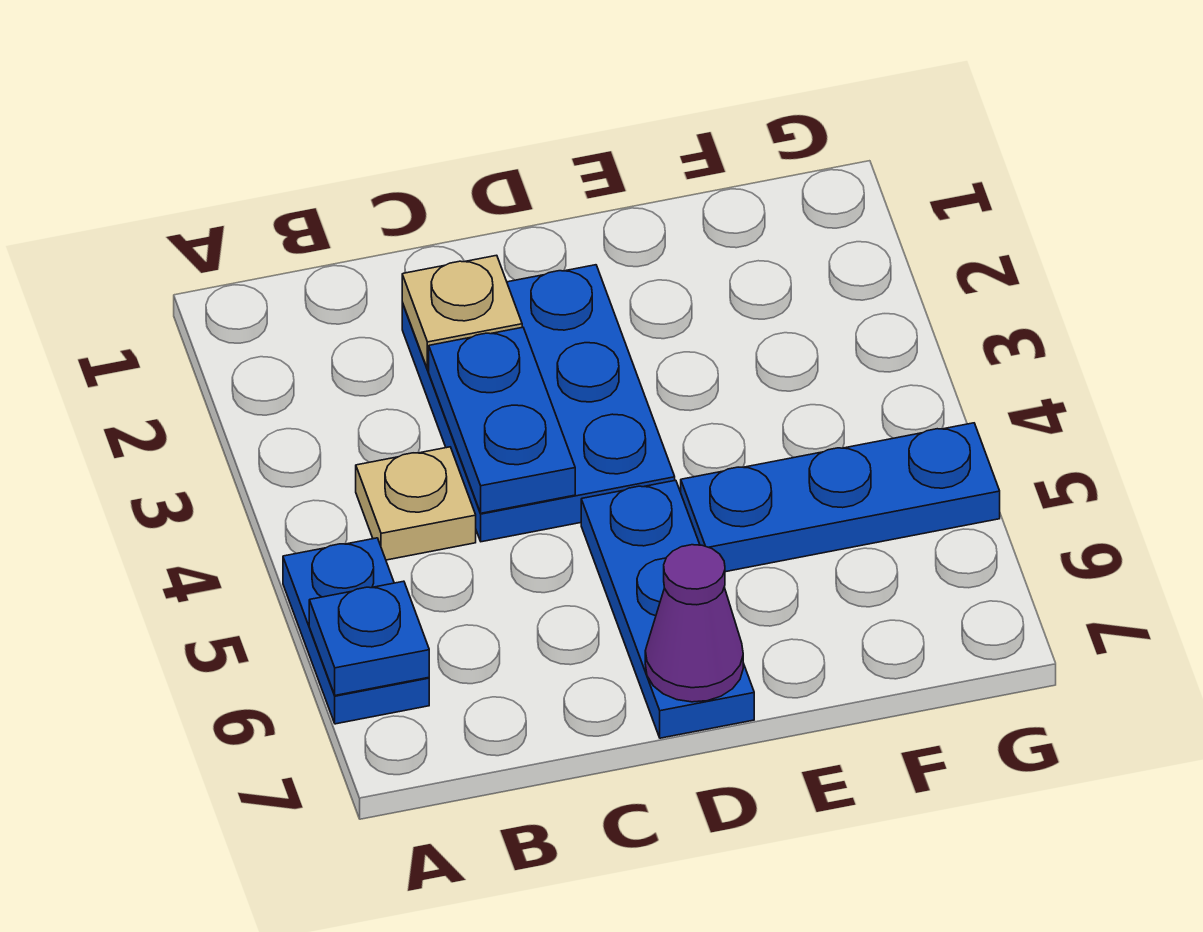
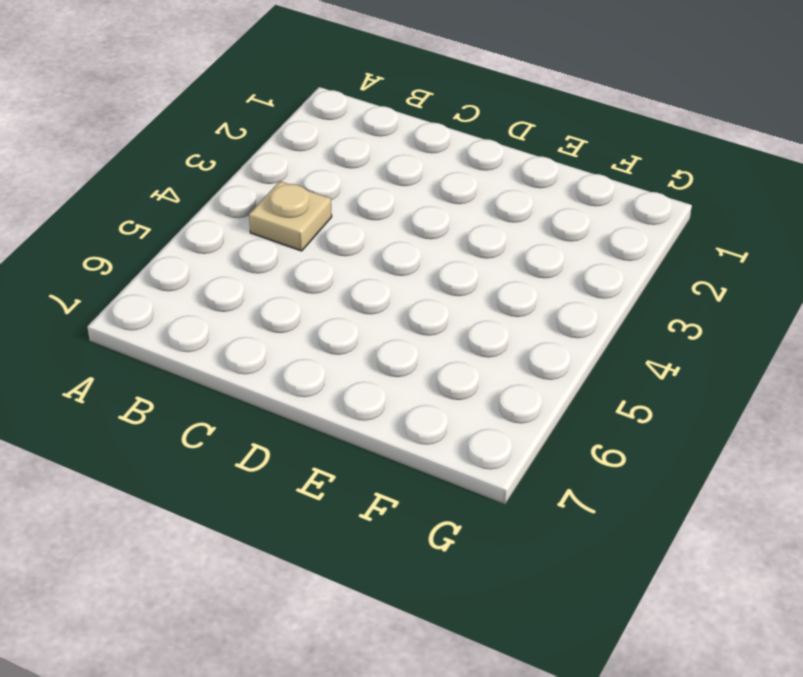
none -> blue plate A5:A6 level 1
none -> blue plate C2:D4 level 1

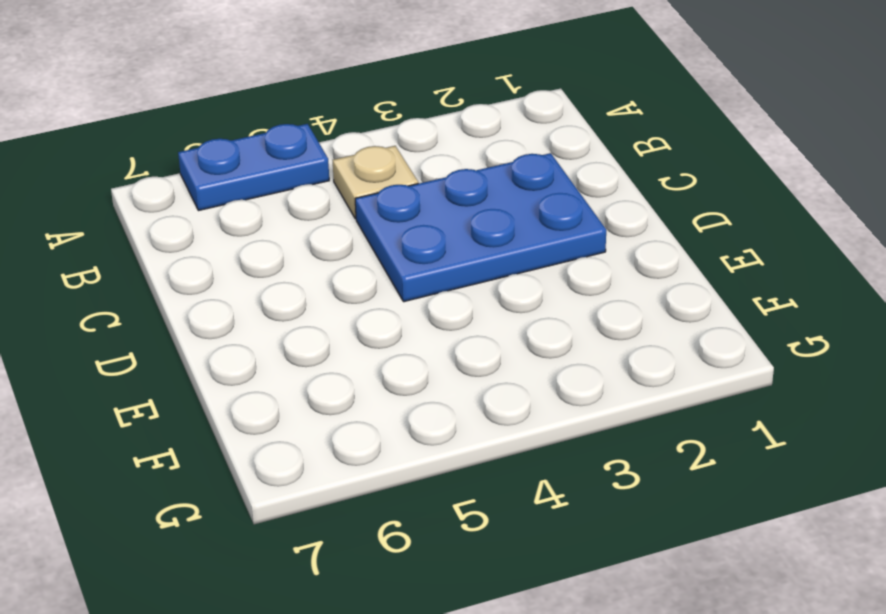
none -> blue plate D5:D7 level 1
none -> blue plate E5:G5 level 1

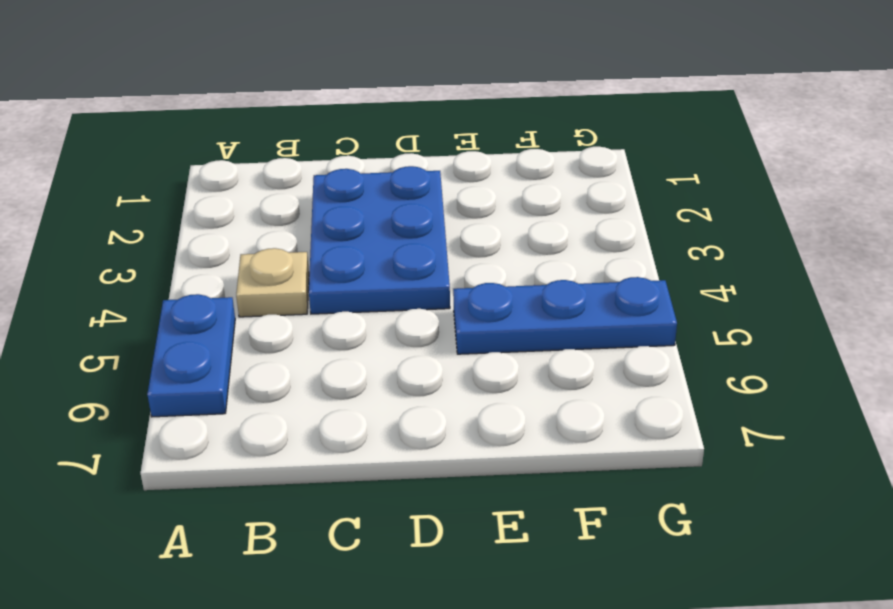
none -> blue plate D5:D7 level 1
none -> blue plate A6 level 2

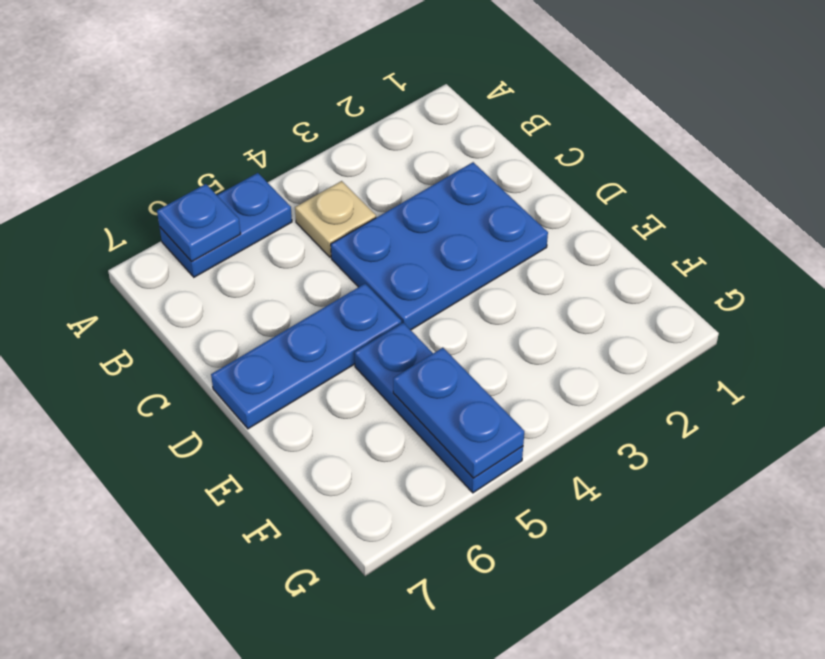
blue plate F5:G5 level 2 -> blue plate C3:C4 level 2
none -> tan plate C2 level 2
none -> purple cone D7 level 2

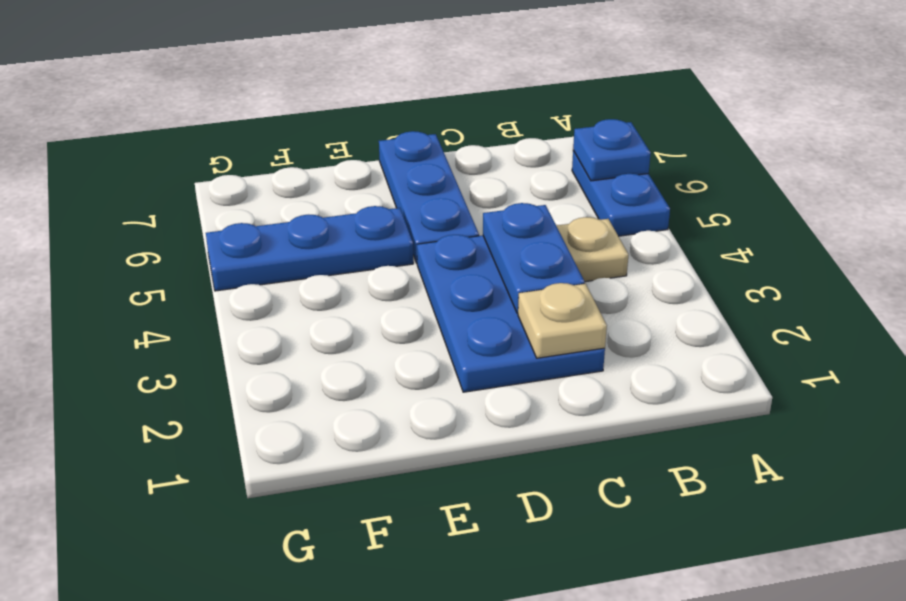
none -> purple cone D7 level 2

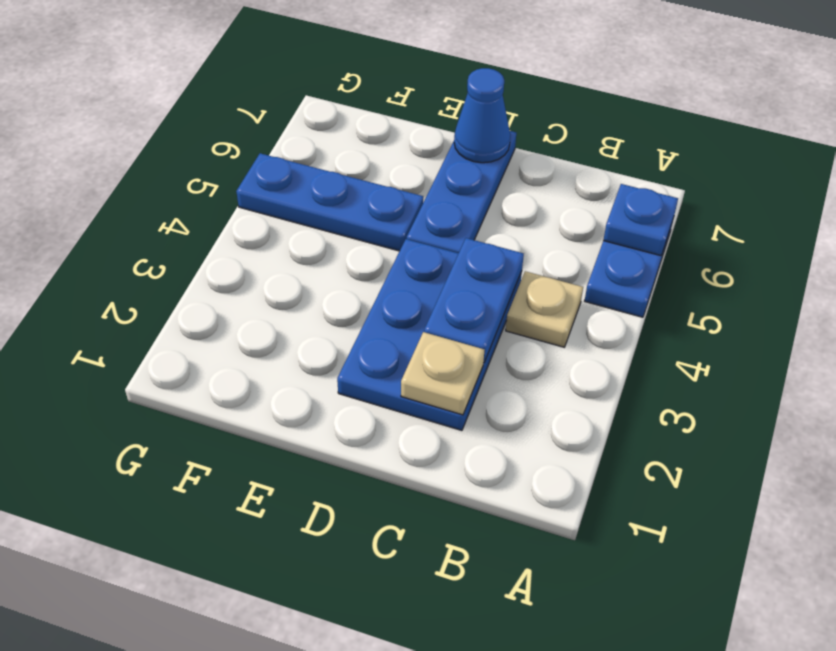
blue cone D7 level 2 -> purple cone D7 level 2

